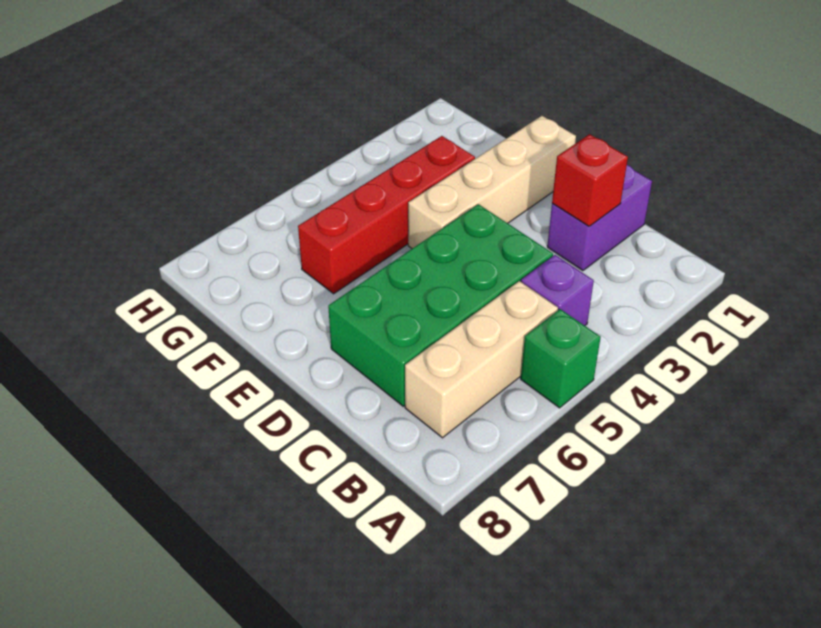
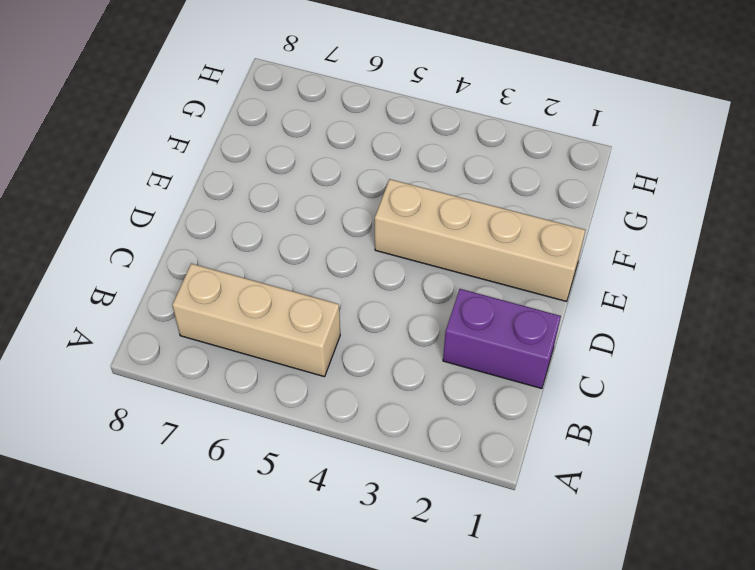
none -> green brick A5 level 1
none -> purple brick B4 level 1

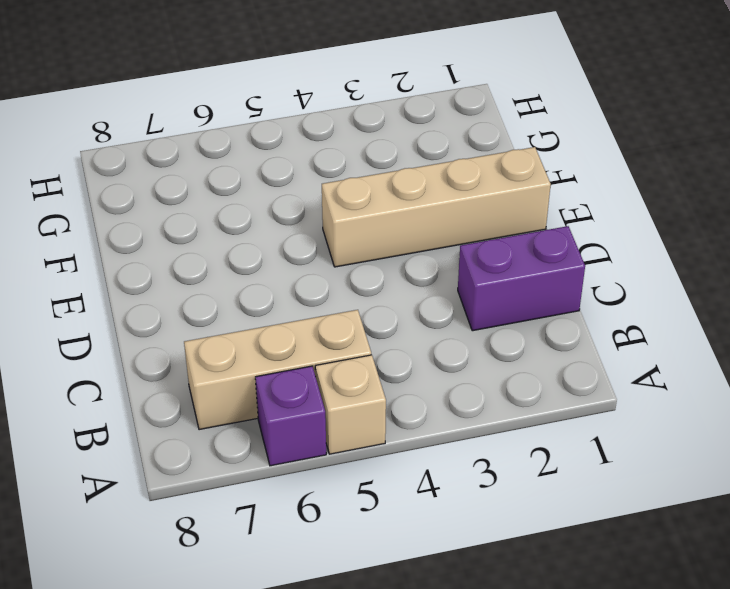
tan brick A5 level 1 -> green brick A5 level 1
purple brick A6 level 1 -> purple brick B4 level 1
none -> green brick C4:D7 level 1
none -> red brick F3:F6 level 1

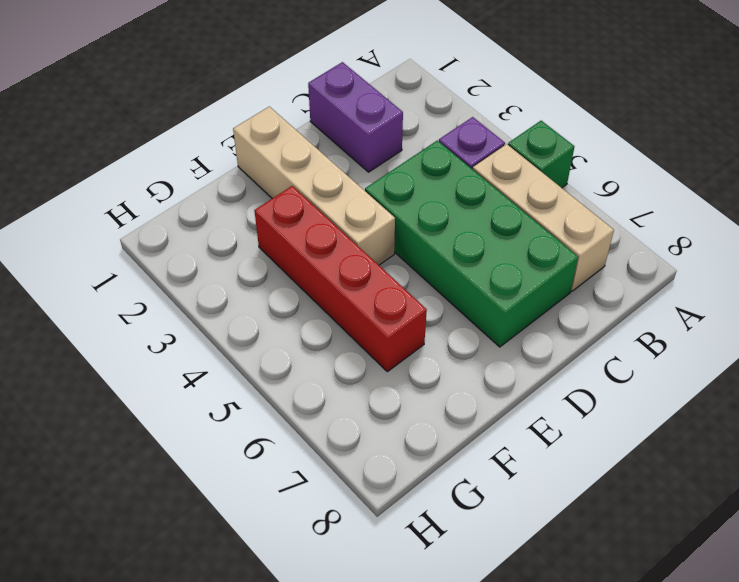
none -> red brick C2 level 2

